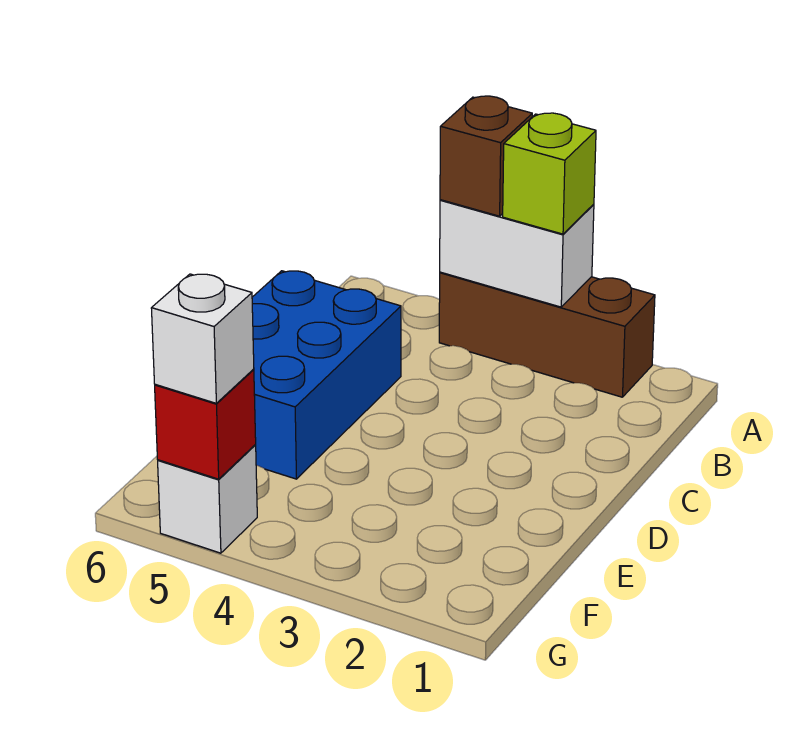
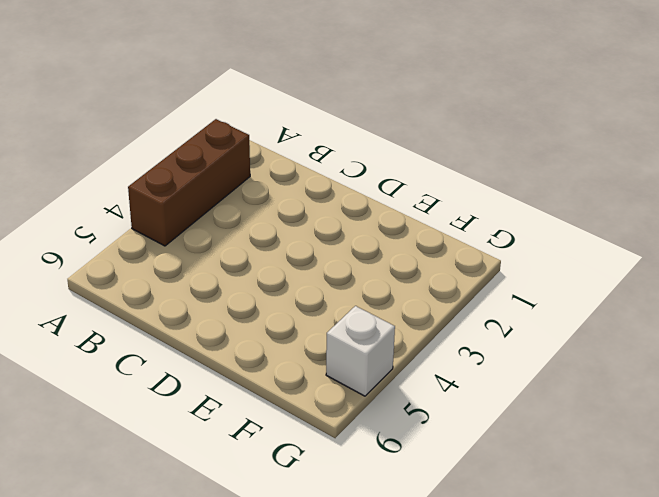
none -> blue brick C5:E6 level 1
none -> white brick A3:A4 level 2

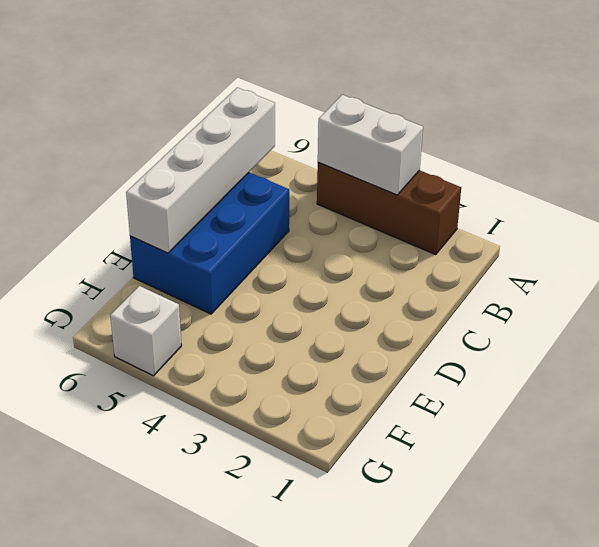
white brick B6:E6 level 2 -> none
none -> red brick G5 level 2
none -> lime brick A3 level 3

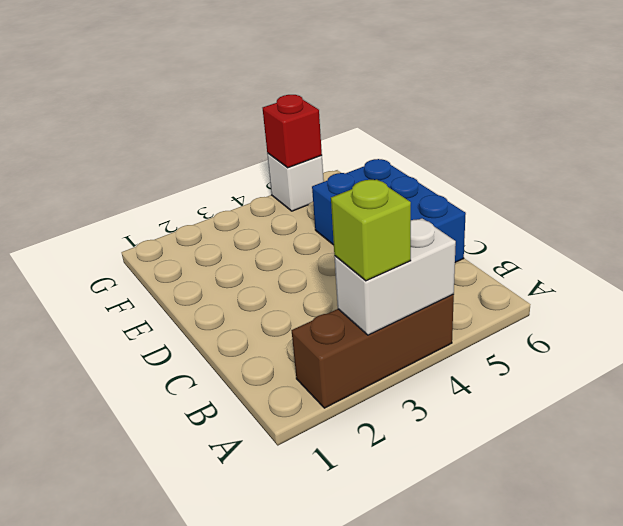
none -> brown brick A4 level 3
none -> white brick G5 level 3

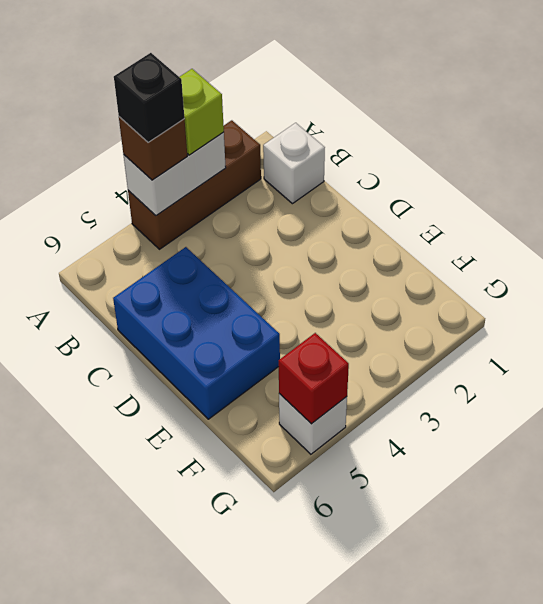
black brick A4 level 4 -> none
white brick B1 level 1 -> white brick G5 level 3

